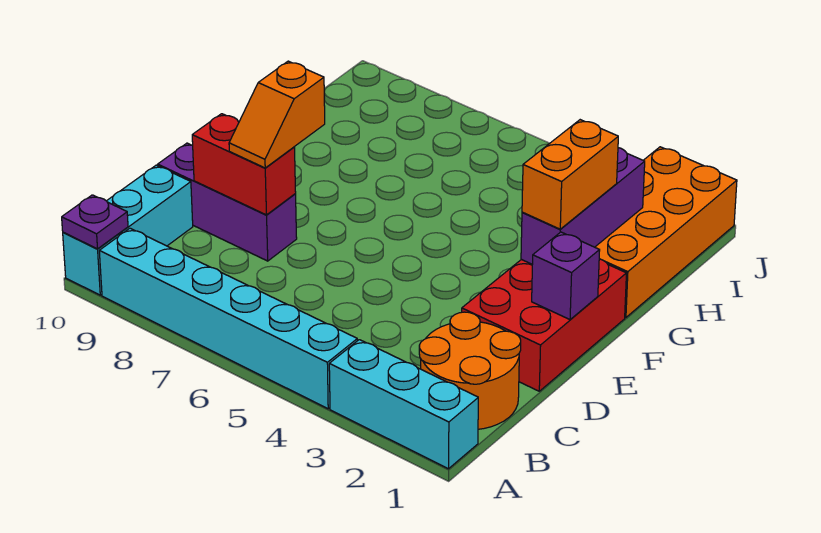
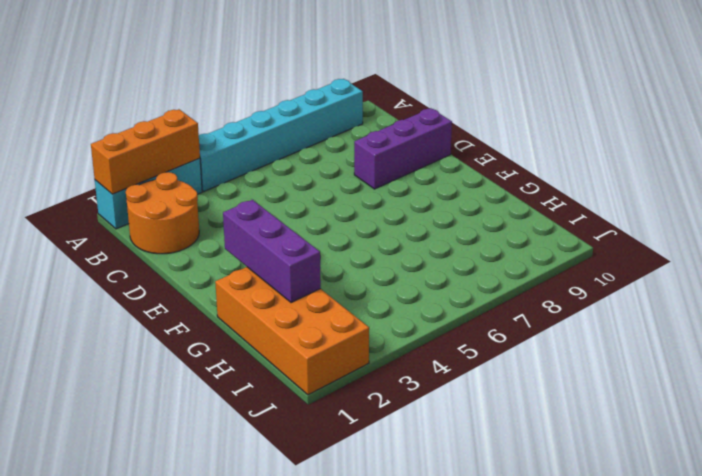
orange brick A1:A3 level 2 -> none
none -> cyan brick A10:C10 level 1
none -> red brick D1:F2 level 1
none -> purple plate A10 level 2

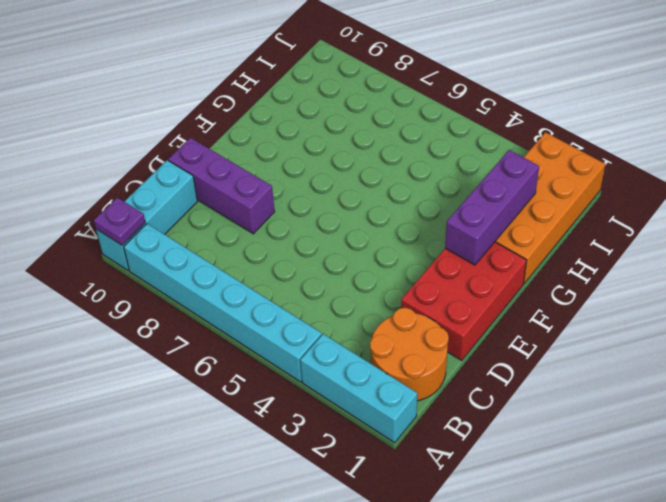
none -> red brick D8:D9 level 2
none -> purple brick E1 level 2
none -> orange slope D8:E8 level 3 top E

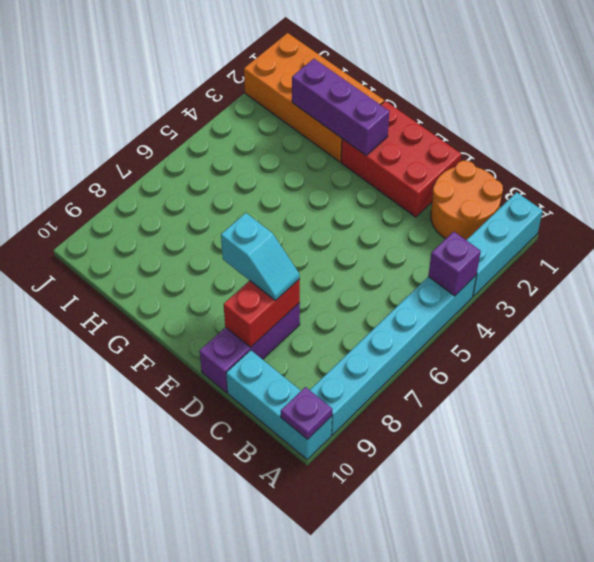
purple brick A4 level 2 -> purple brick E1 level 2
cyan slope D8:E8 level 3 top E -> orange slope D8:E8 level 3 top E
none -> orange brick F2:G2 level 3

